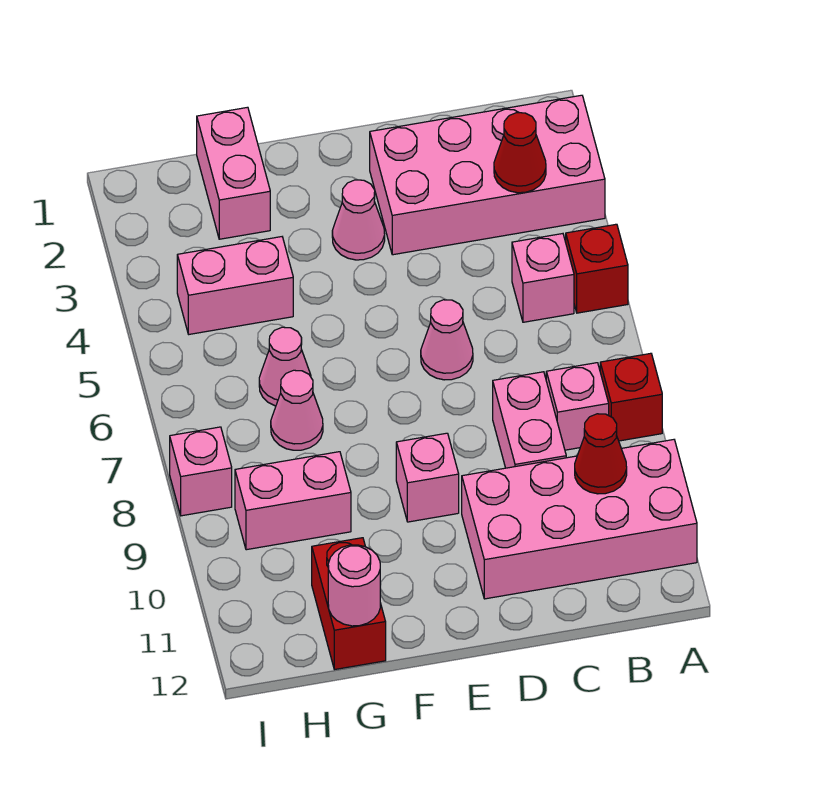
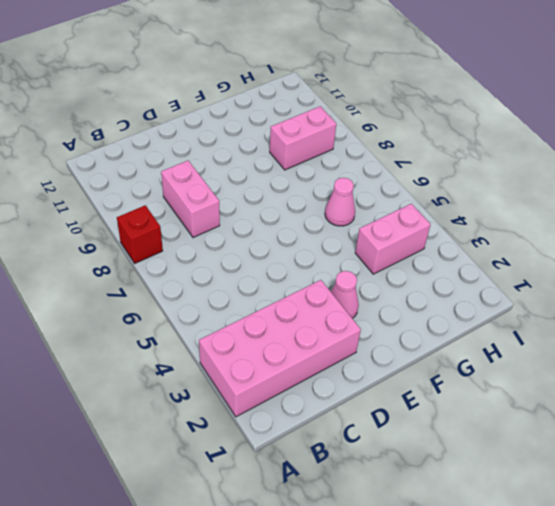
none -> red brick A5 level 1
none -> pink brick A10:D11 level 1
none -> pink brick B5 level 1

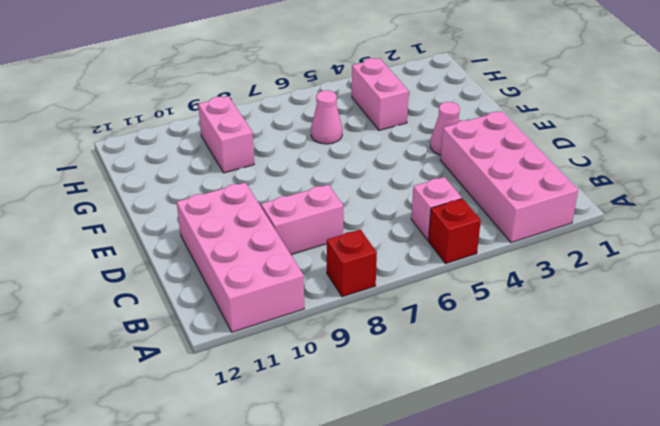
none -> pink brick B8 level 1
none -> pink cone D6 level 1
none -> pink brick E9 level 1

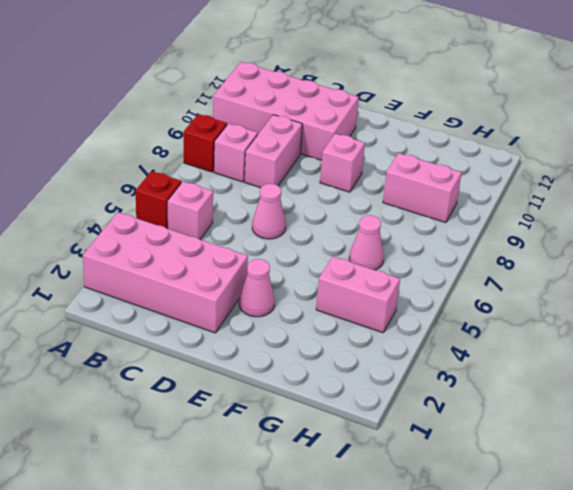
none -> pink brick G1:G2 level 1
none -> pink cone G7 level 1
none -> red brick G11:G12 level 1

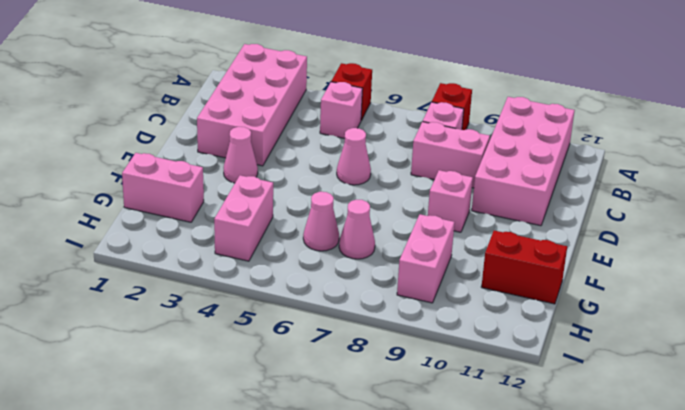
none -> pink brick I8 level 1
none -> red cone B3 level 2
none -> red cone B10 level 2

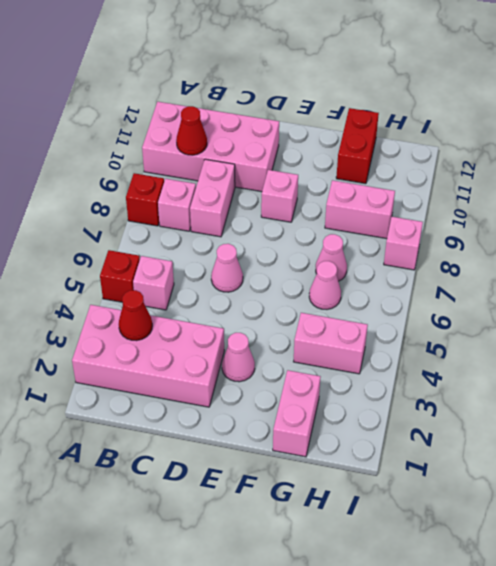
none -> pink round brick G12 level 2

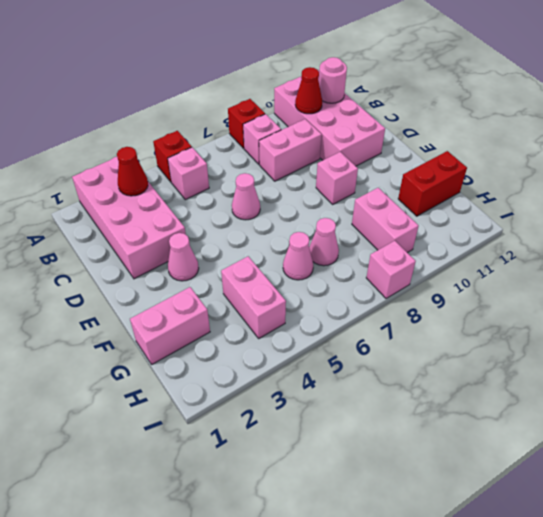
pink round brick B11 level 2 -> pink round brick G12 level 2

